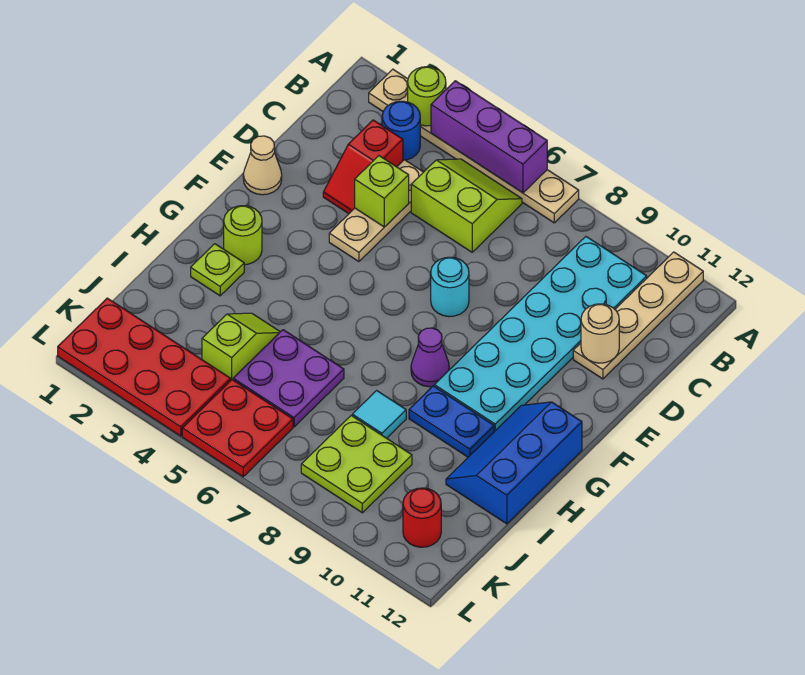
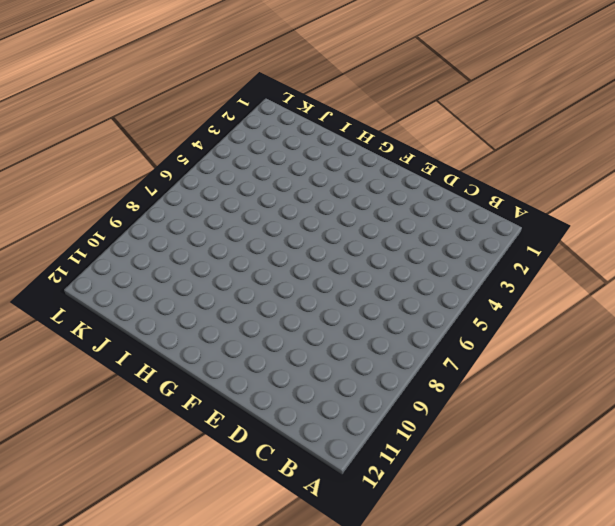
none -> tan plate A2:A7 level 1
none -> tan plate A11:D11 level 1
none -> blue round brick B3 level 1

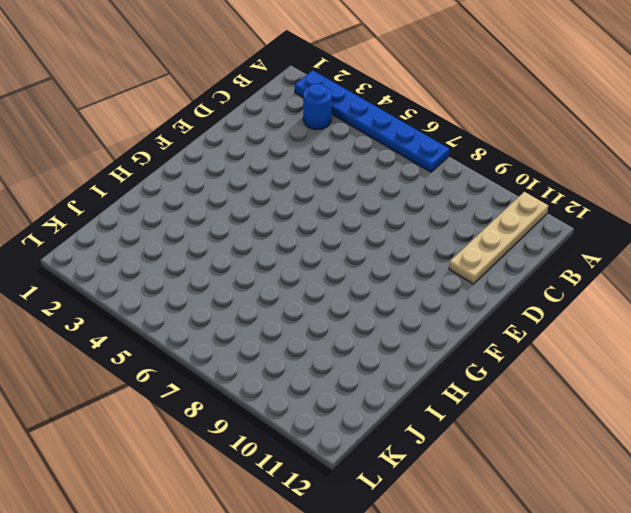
blue plate A2:A7 level 1 -> tan plate A2:A7 level 1
none -> lime slope B5:C6 level 1 top C
none -> cyan plate B9:G10 level 1
none -> red slope C3:D3 level 1 top C

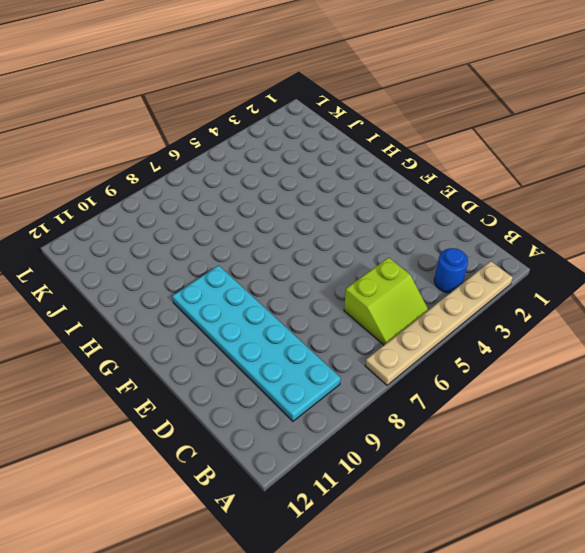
none -> tan plate A11:D11 level 1
none -> red slope C3:D3 level 1 top C
none -> tan plate C4:E4 level 1

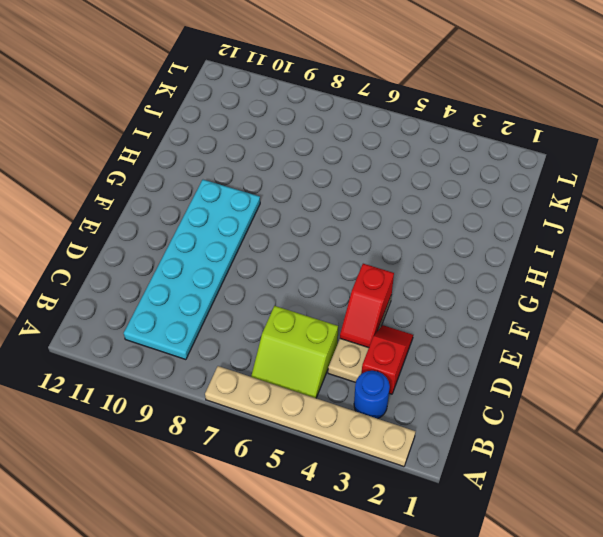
red slope D4:E4 level 2 top E -> lime brick D4 level 2
none -> tan plate A11:D11 level 1
none -> tan cone E1 level 1
none -> cyan round brick E7 level 1

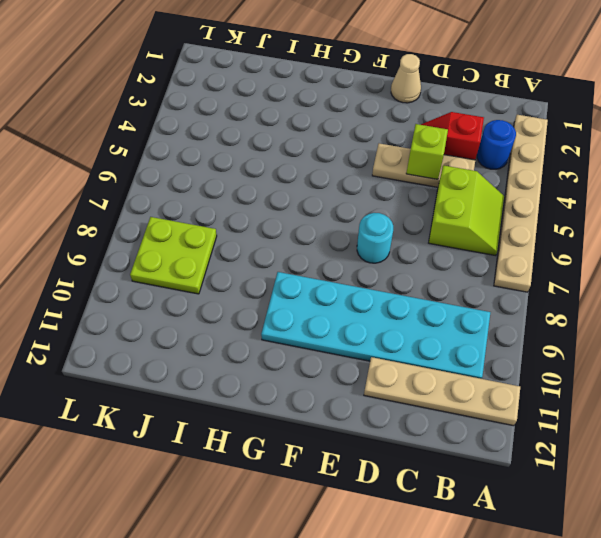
none -> lime round brick G2 level 1
none -> purple cone G8 level 1
none -> blue slope G11:I12 level 1 top 12

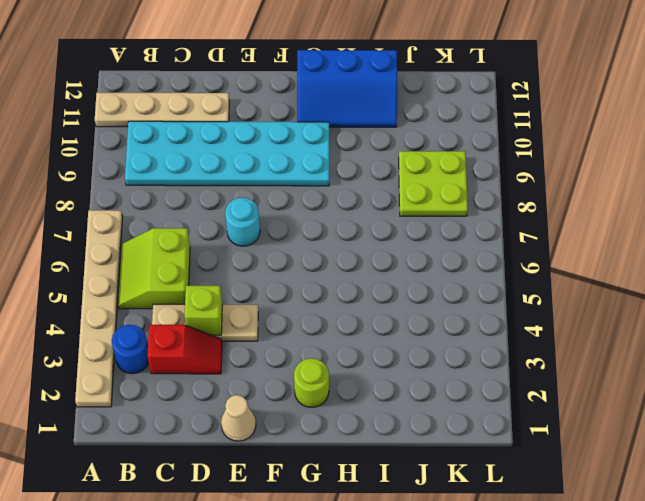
none -> purple cone G8 level 1
none -> lime plate H2 level 1
none -> blue plate H9:H10 level 1

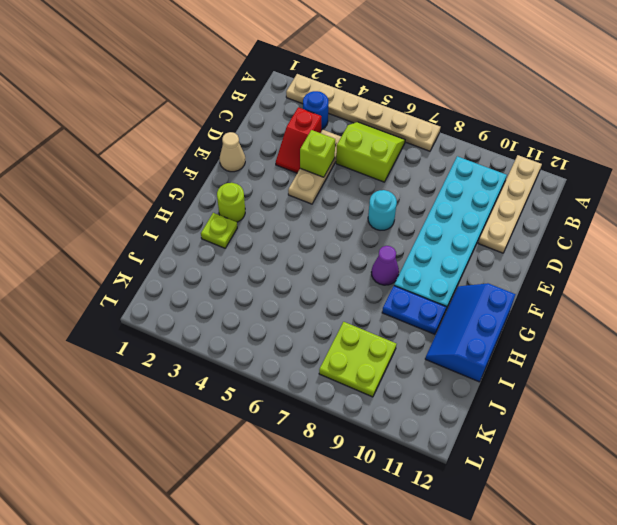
none -> lime slope I4:J4 level 1 top J
none -> purple plate I5:J6 level 1
none -> cyan tile I8 level 1

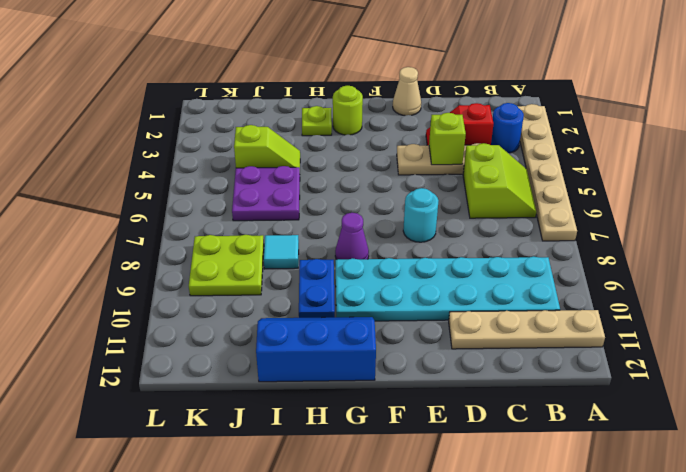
none -> red plate K1:L4 level 1
none -> red plate K5:L6 level 1
none -> red round brick K11 level 1

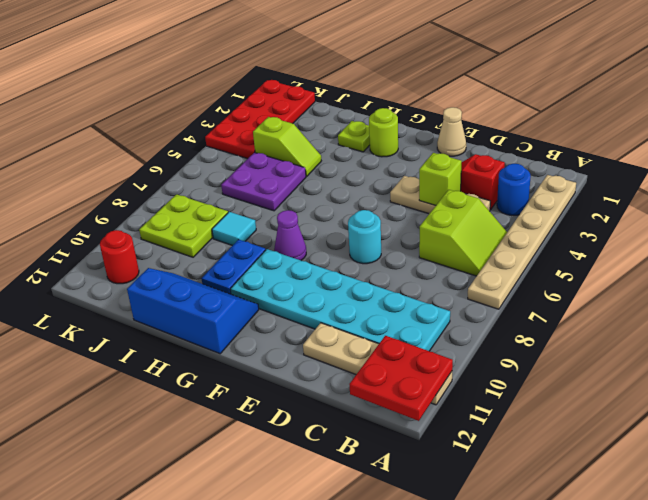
red plate A11:B12 level 2 -> red plate K5:L6 level 1
none -> lime round brick A3 level 2
none -> purple brick A4:A6 level 2
none -> tan round brick D11 level 2

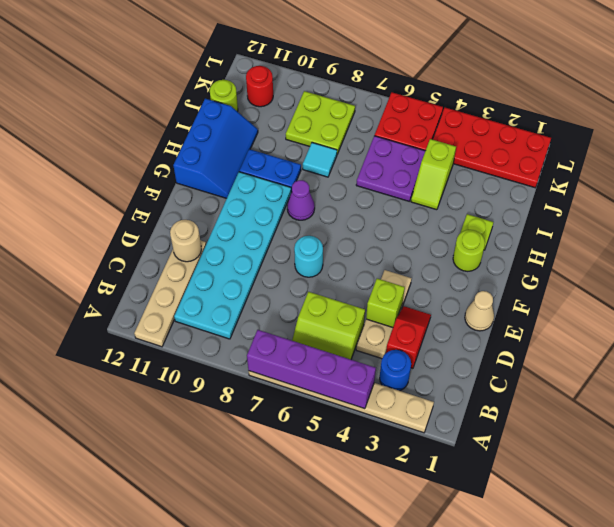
purple brick A4:A7 level 2 -> purple brick A4:A6 level 2
lime round brick J12 level 1 -> lime round brick A3 level 2

